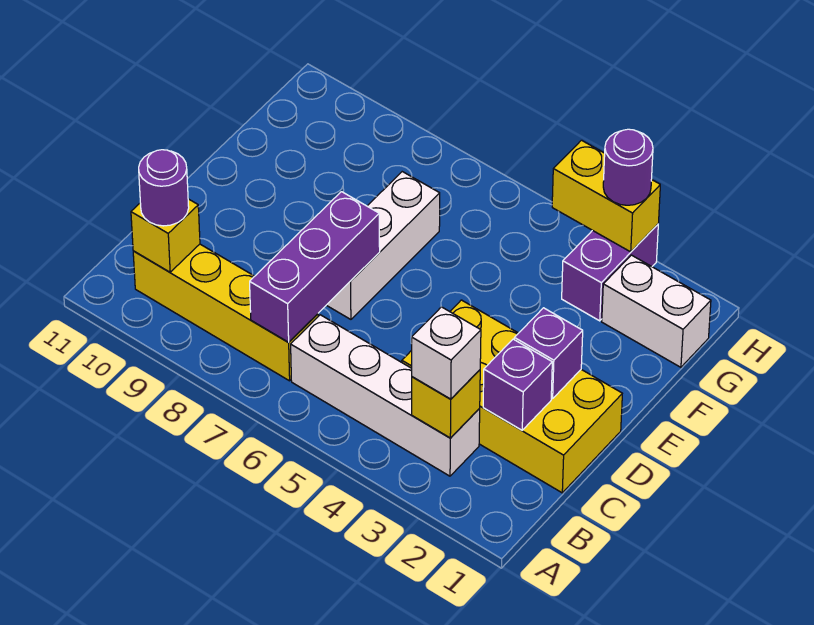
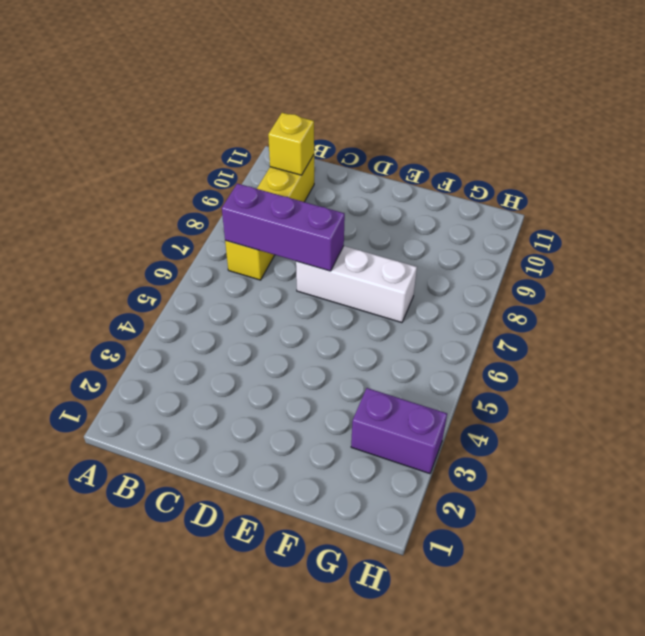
none -> white brick B3:B6 level 1
none -> yellow brick C1:D4 level 1
none -> white brick G1:G2 level 1

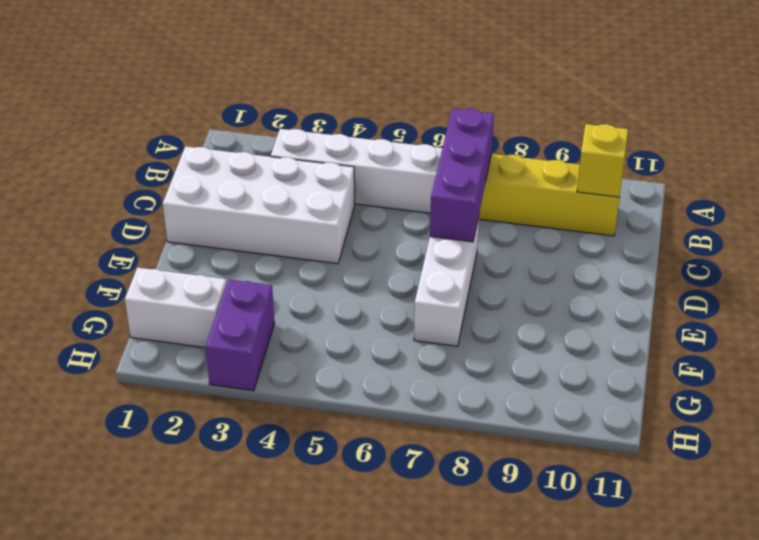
white brick C1:D4 level 1 -> yellow brick C1:D4 level 1
none -> yellow brick B3 level 2
none -> purple brick C2 level 2
none -> purple brick D2 level 2

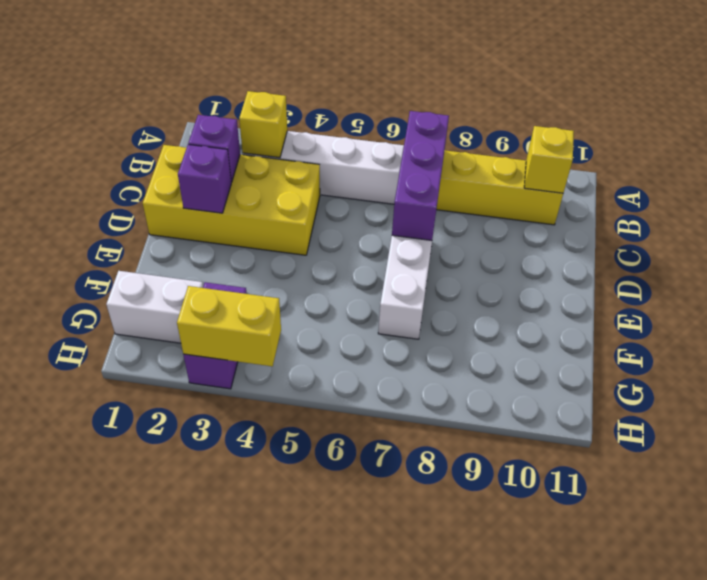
none -> white brick B3 level 3
none -> purple round brick B10 level 3
none -> purple round brick H3 level 3

